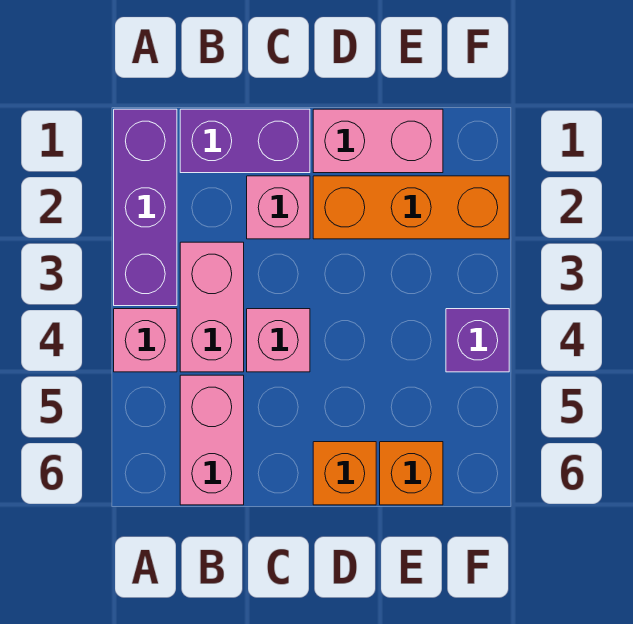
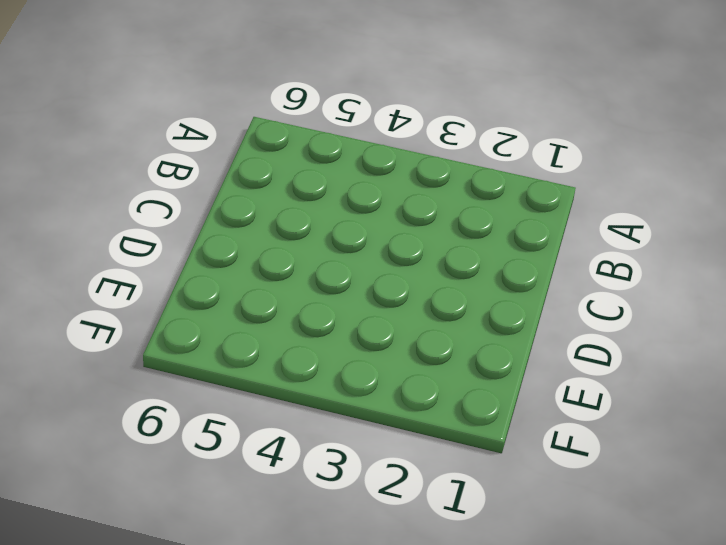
none -> purple brick A1:A3 level 1
none -> pink brick A4 level 1
none -> purple brick B1:C1 level 1

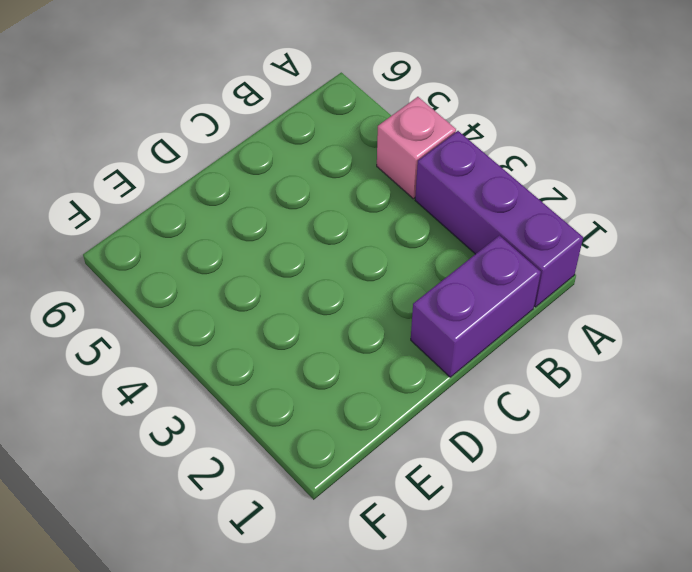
none -> pink brick B3:B4 level 1
none -> pink brick B5:B6 level 1
none -> pink brick C2 level 1

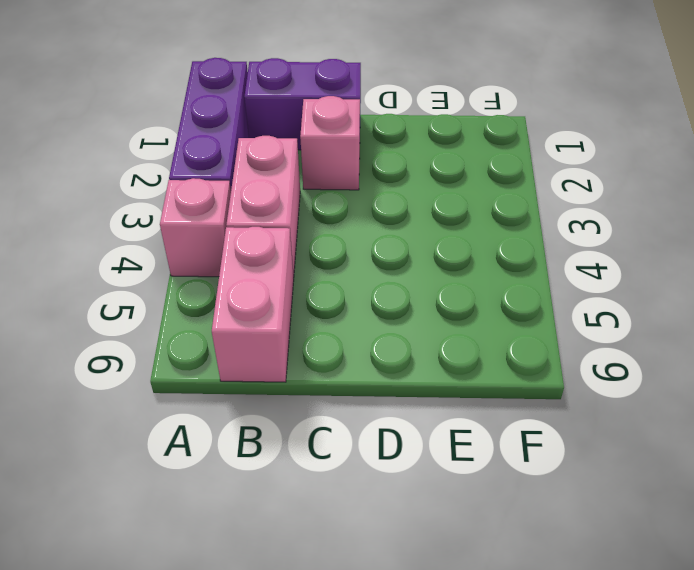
none -> pink brick C4 level 1
none -> pink brick D1:E1 level 1
none -> orange brick D2:F2 level 1

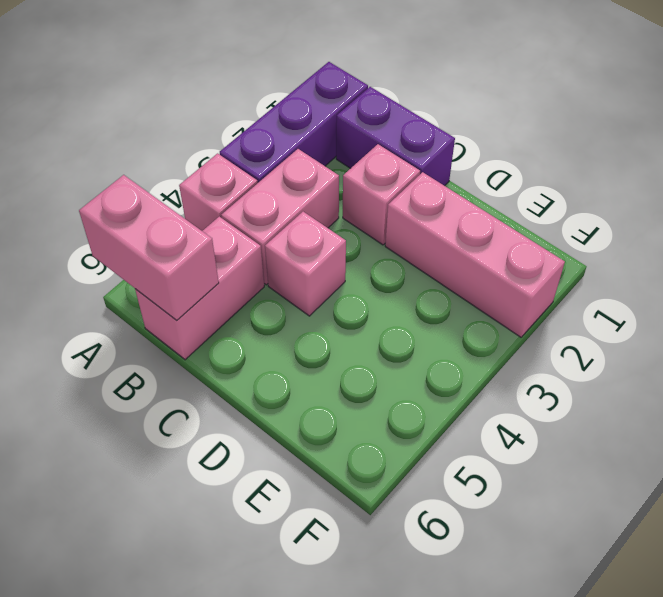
pink brick A6:B6 level 2 -> pink brick D1:E1 level 1
pink brick D2:F2 level 1 -> orange brick D2:F2 level 1
none -> orange brick D6 level 1
none -> orange brick E6 level 1
none -> purple brick F4 level 1

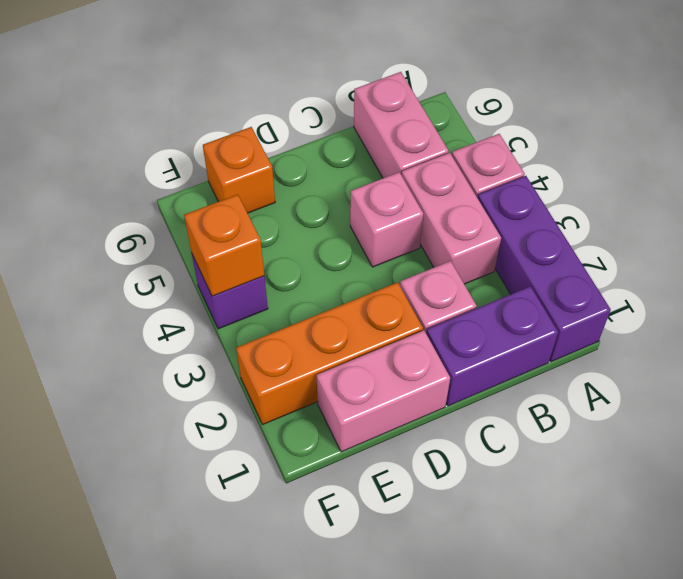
orange brick F4 level 2 -> orange brick D6 level 1

